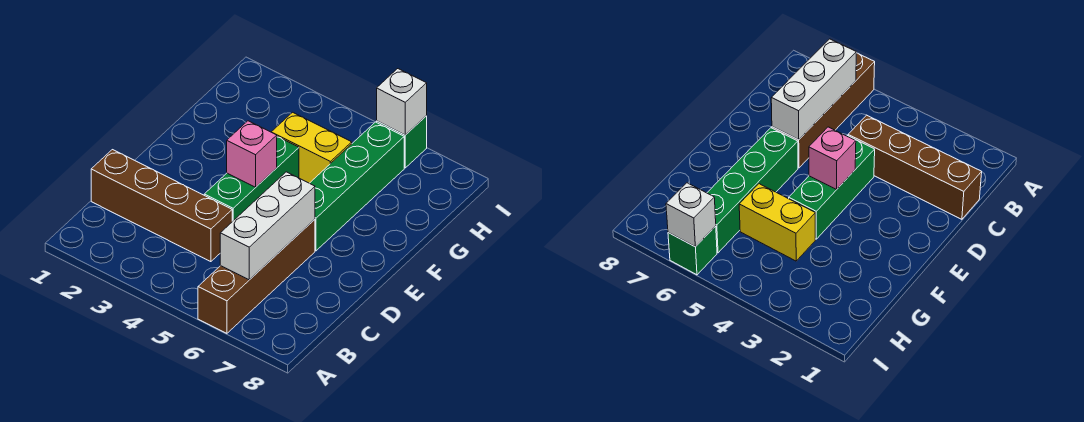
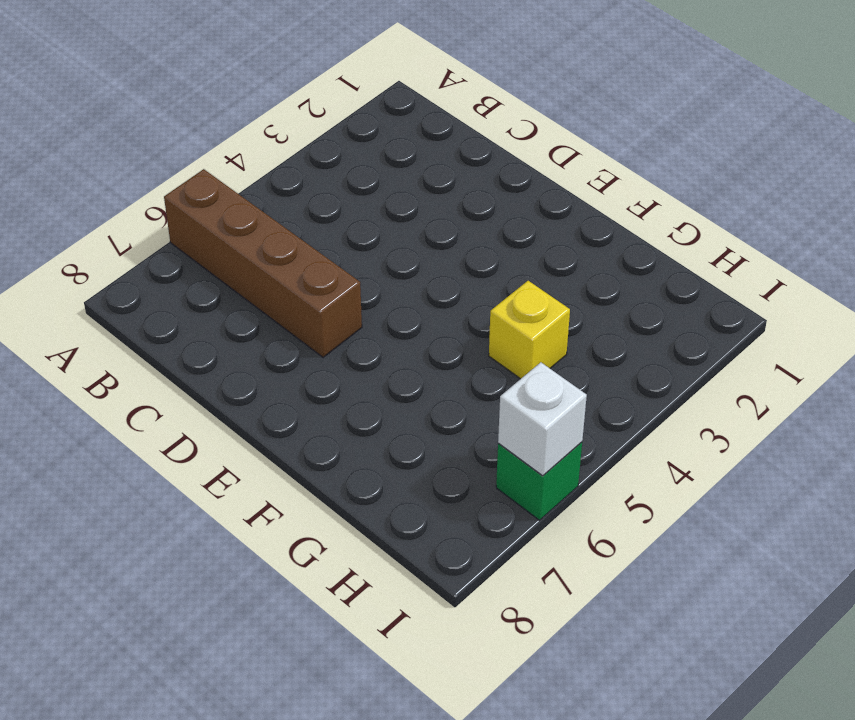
yellow brick G4 level 1 -> yellow brick G4:G5 level 1
none -> brown brick C1:C4 level 1
none -> green brick D4:F4 level 1

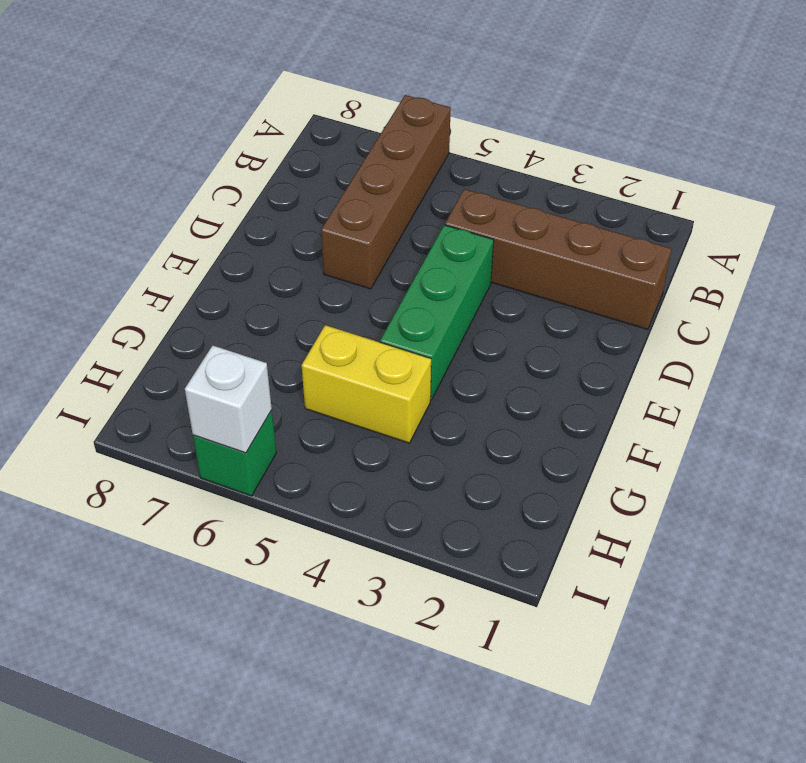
none -> green brick E6:H6 level 1
none -> white brick B6:D6 level 2

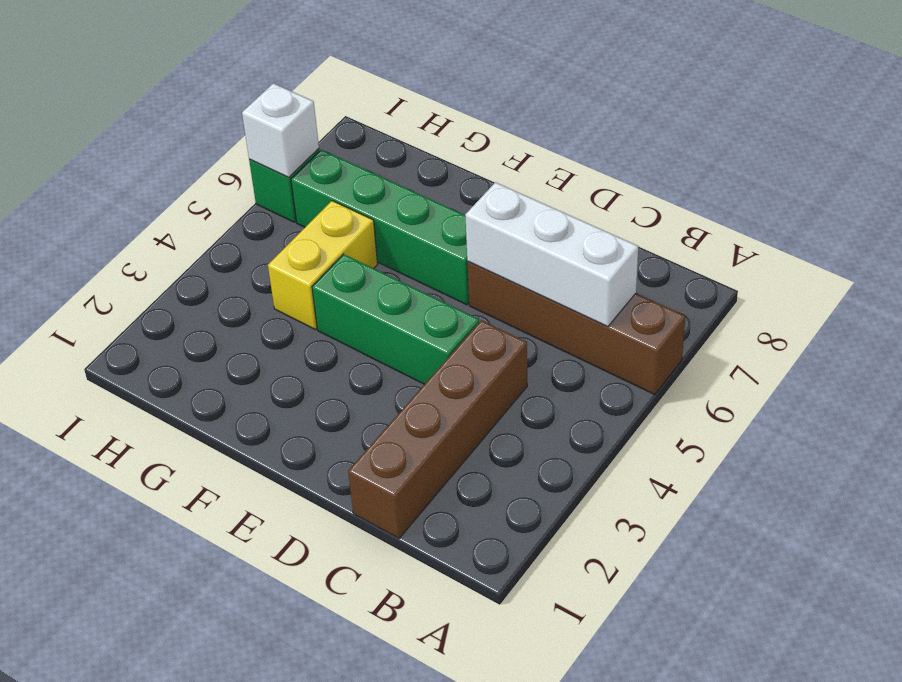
none -> pink brick E4 level 2

